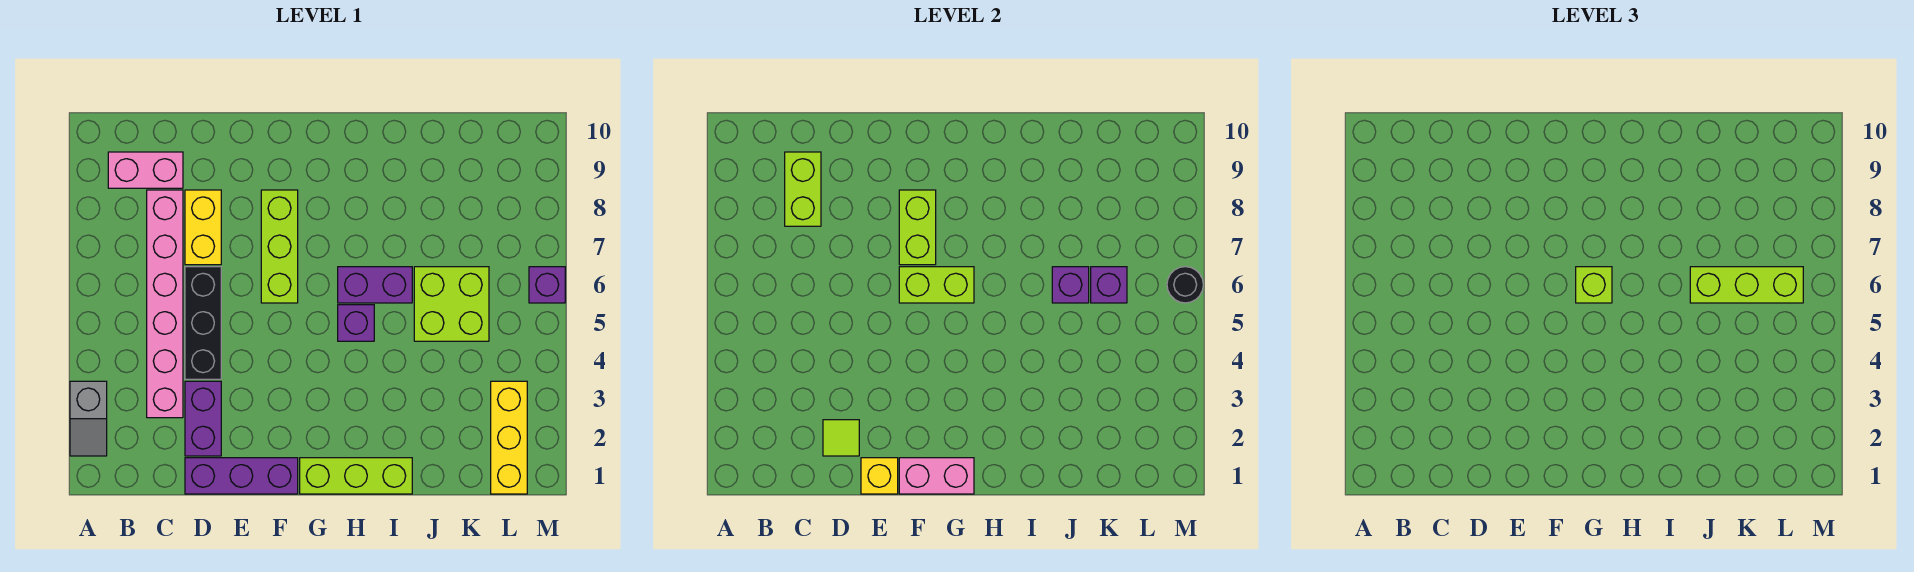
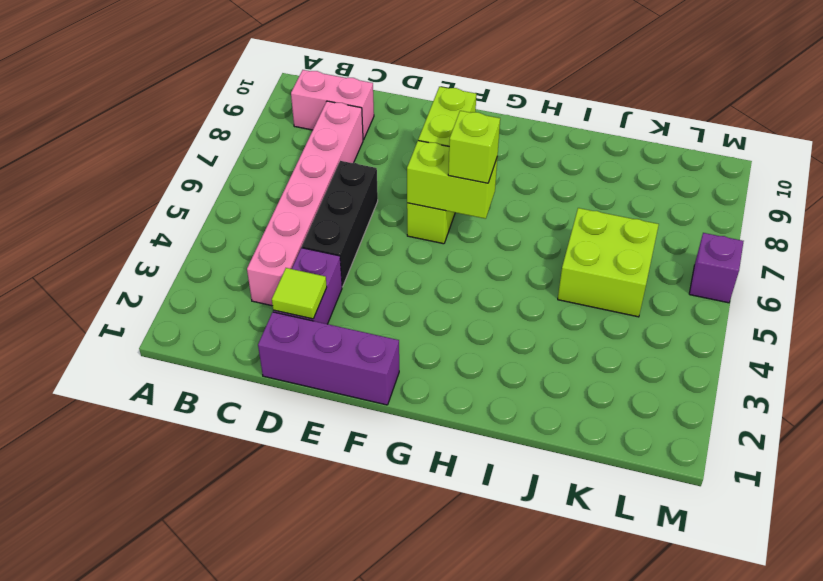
none -> grey slope A2:A3 level 1 top 3
none -> yellow brick D7:D8 level 1
none -> lime brick G1:I1 level 1

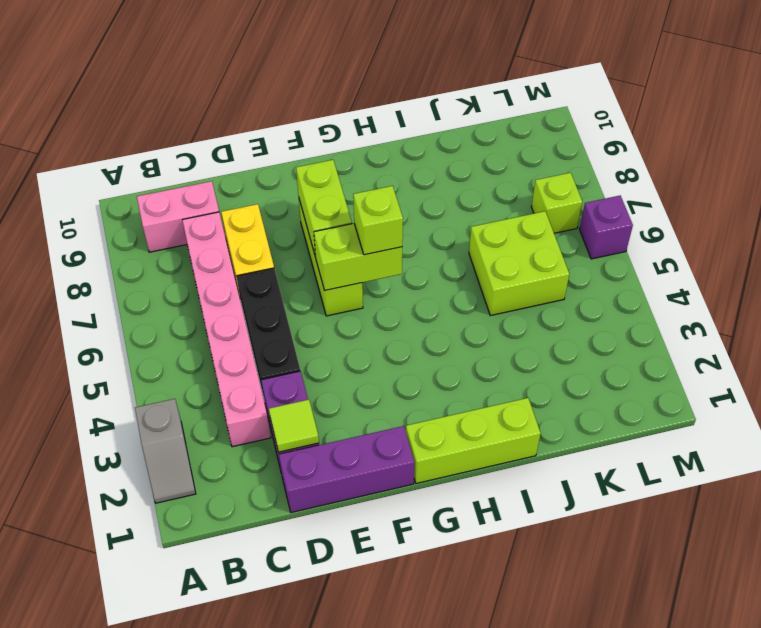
lime brick L7 level 1 -> none
none -> purple brick H5 level 1
none -> purple brick H6:I6 level 1
none -> yellow brick L1:L3 level 1

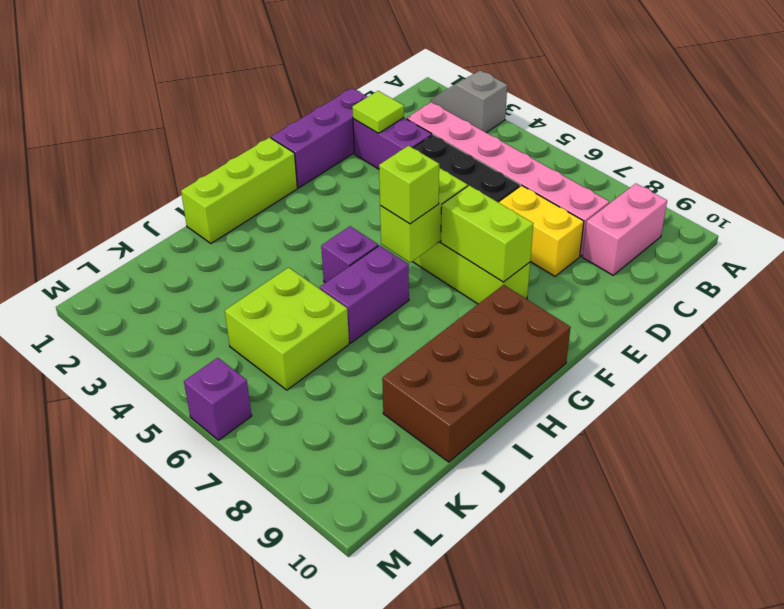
brown brick G9:J10 level 1 -> none
none -> yellow brick L1:L3 level 1
none -> lime brick C8:C9 level 2
none -> yellow brick E1 level 2

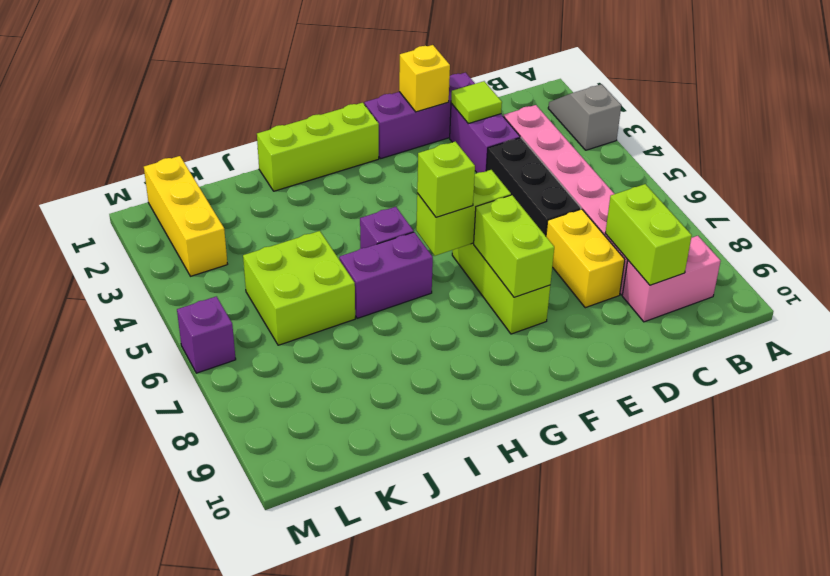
none -> pink brick F1:G1 level 2
none -> purple brick J6 level 2
none -> purple brick K6 level 2

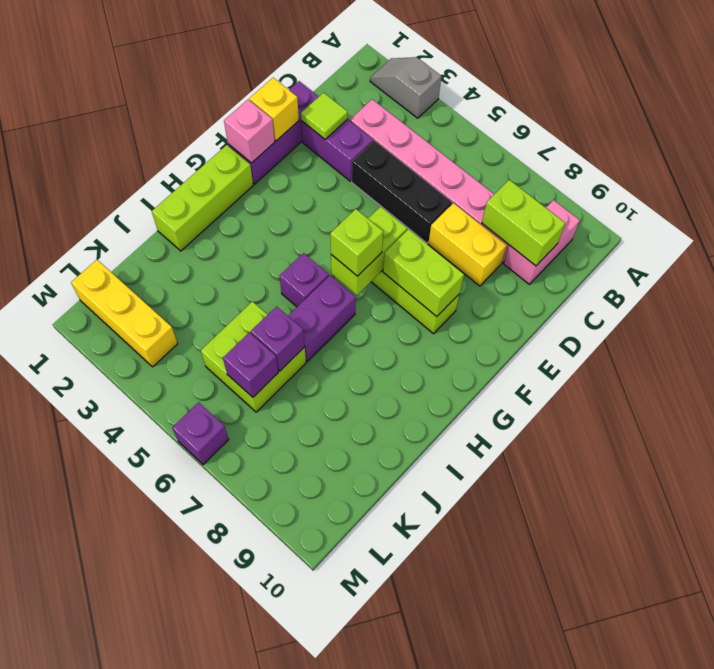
pink brick F1 level 2 -> pink brick F1:G1 level 2
none -> black round brick M6 level 2
none -> lime brick J6:L6 level 3

